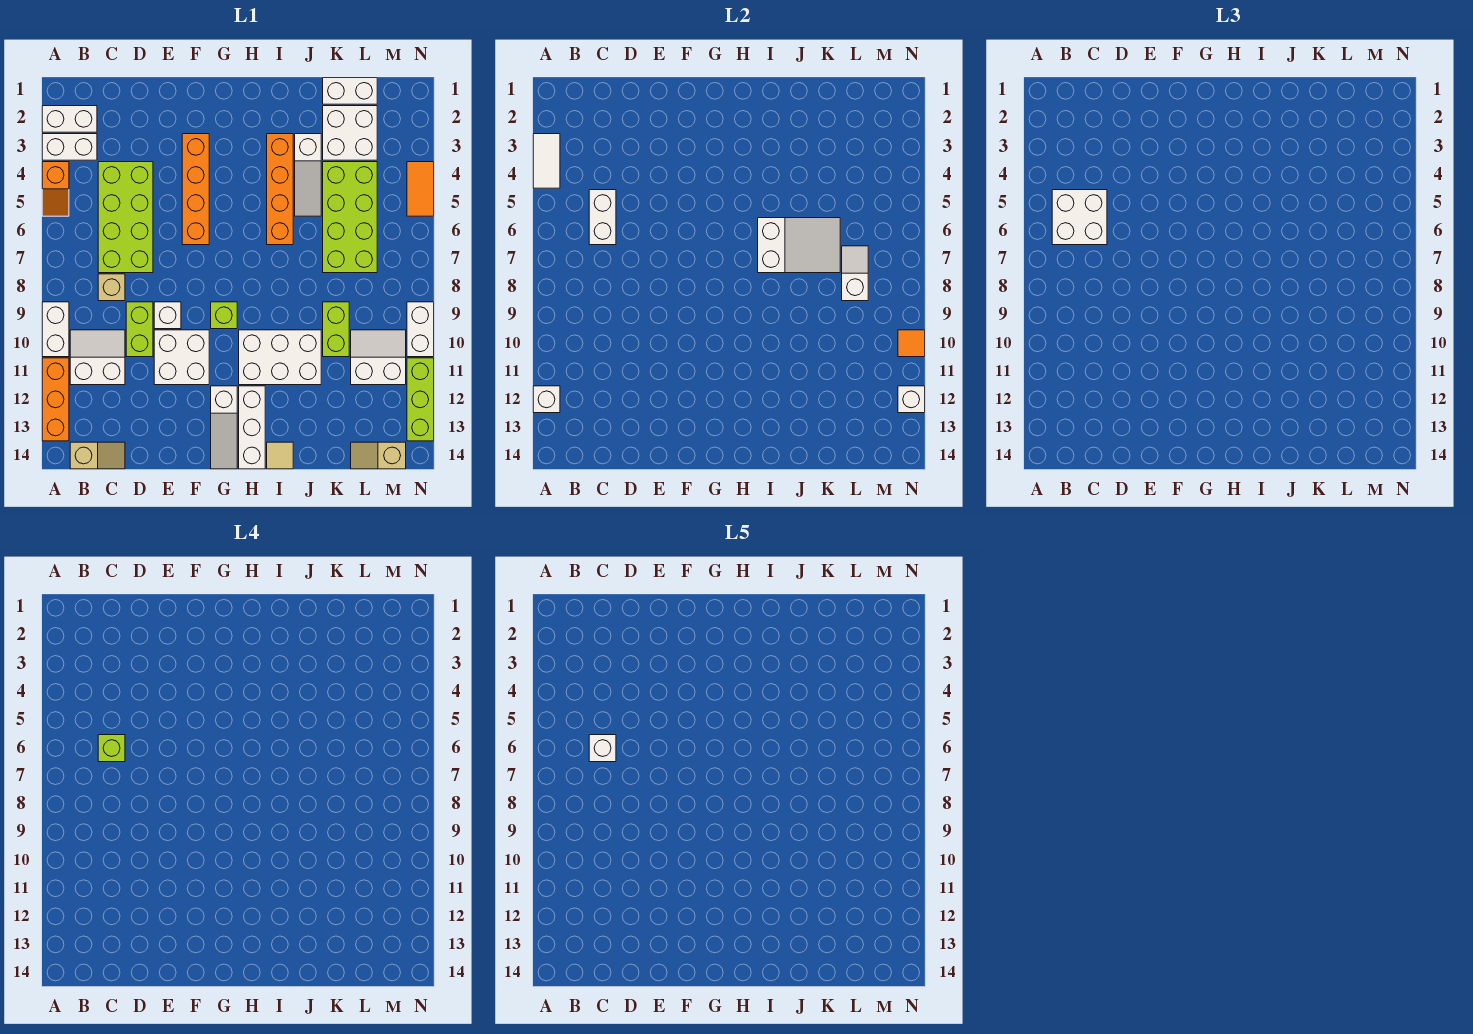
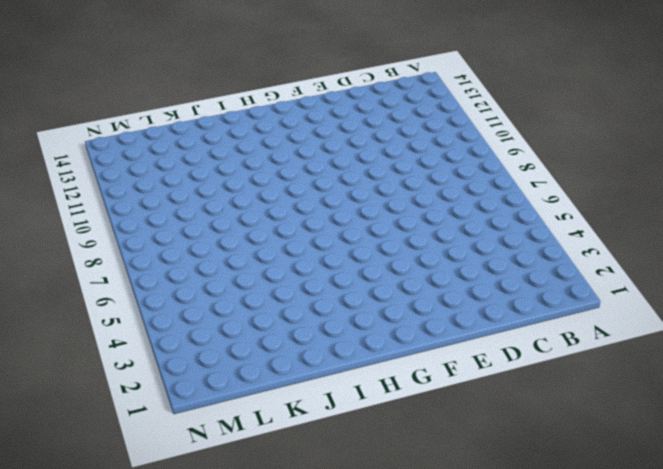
none -> white brick A2:B2 level 1
none -> white brick A3:B3 level 1
none -> orange slope A4:A5 level 1 top 4
none -> white brick A9:A10 level 1

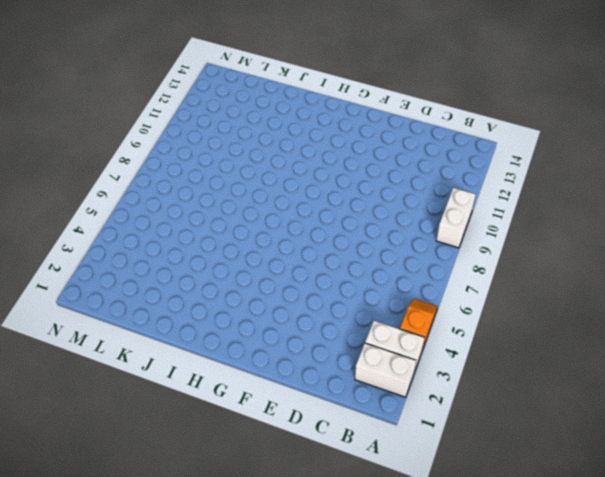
none -> orange brick A11:A13 level 1
none -> white slope B10:C11 level 1 top 11
none -> tan slope B14:C14 level 1 top B
none -> lime brick C4:D7 level 1

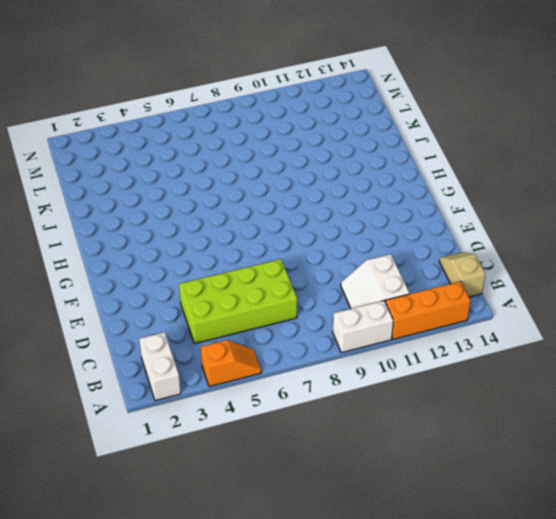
none -> white brick A3:B3 level 1
none -> tan brick C8 level 1
none -> lime brick D9:D10 level 1
none -> white brick E9 level 1

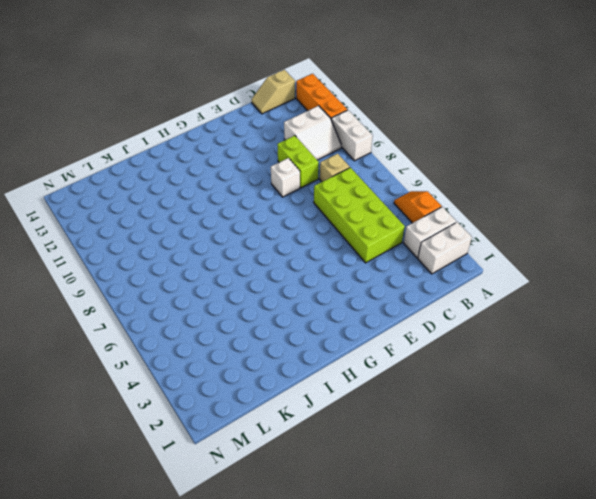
none -> white brick E10:F11 level 1
none -> orange brick F3:F6 level 1
none -> lime brick G9 level 1
none -> white slope G12:G14 level 1 top 12

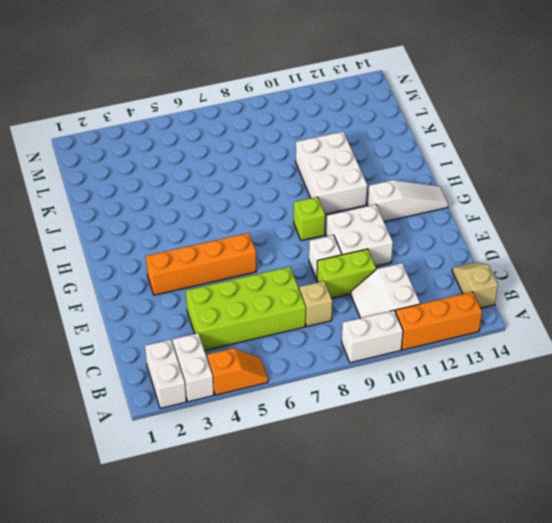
none -> white brick H12:H14 level 1
none -> orange brick I3:I6 level 1
none -> tan tile I14 level 1
none -> white slope J3:J5 level 1 top 3

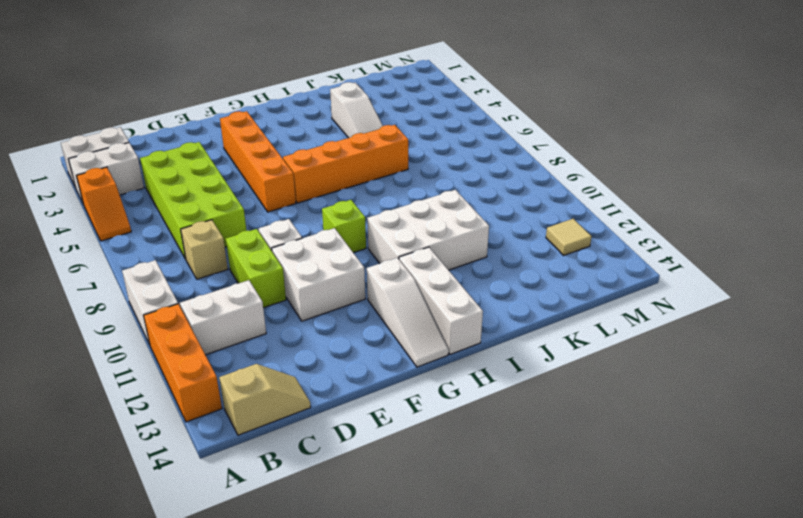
orange brick G6:J6 level 1 -> orange brick I3:I6 level 1
tan tile M12 level 1 -> tan tile I14 level 1
none -> white brick K1:L1 level 1
none -> white brick K2:L3 level 1
none -> lime brick K4:L7 level 1
none -> lime brick K9:K10 level 1

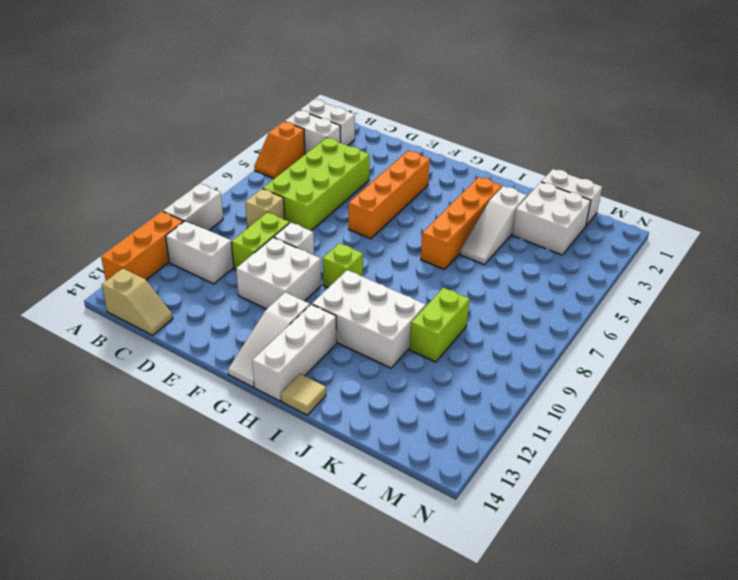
none -> lime brick K4:L7 level 1
none -> white slope L10:M11 level 1 top 11
none -> tan slope L14:M14 level 1 top M
none -> orange tile N4:N5 level 1

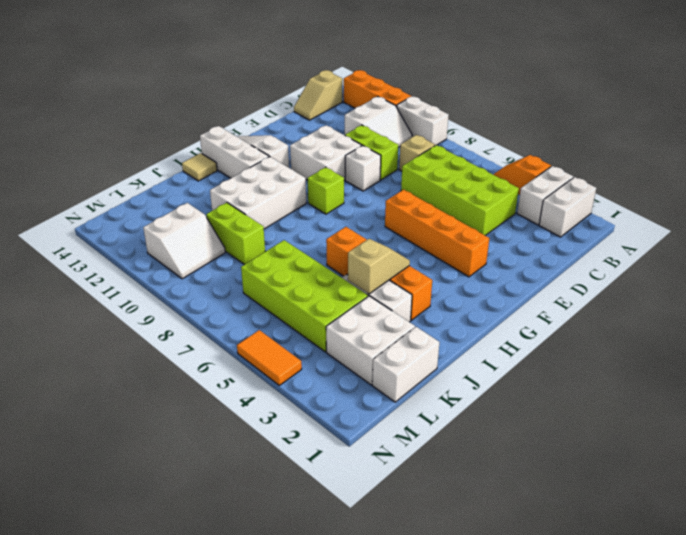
tan slope I4:J4 level 2 top J -> tan slope L14:M14 level 1 top M
none -> white brick N9:N10 level 1
none -> lime brick N11:N13 level 1
none -> white tile A3:A4 level 2
none -> white brick A12 level 2

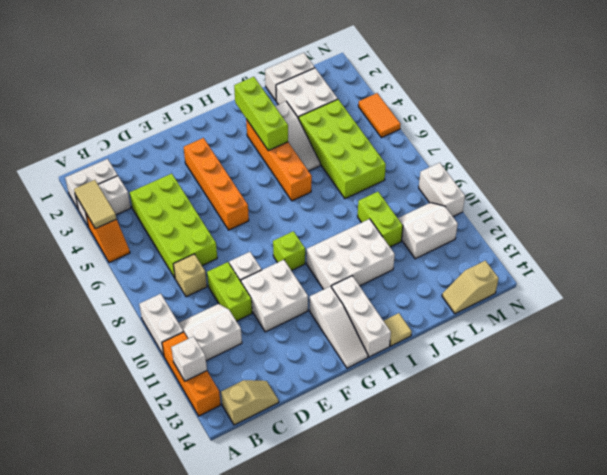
tan tile A3:A4 level 2 -> white tile A3:A4 level 2
lime brick I2:I4 level 2 -> lime brick N11:N13 level 1
none -> white brick C5:C6 level 2
none -> white slope I6:K7 level 2 top I
none -> white slope L7:L8 level 2 top 8
none -> orange tile N10 level 2

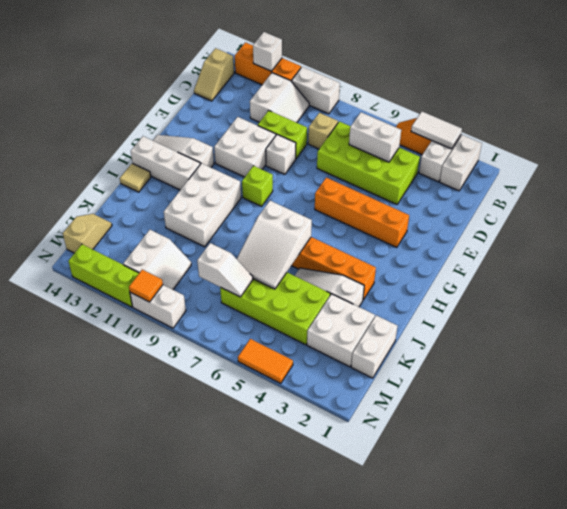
none -> lime brick K9:K10 level 1
none -> white brick N12 level 2
none -> white brick B5:C6 level 3
none -> lime brick C6 level 4

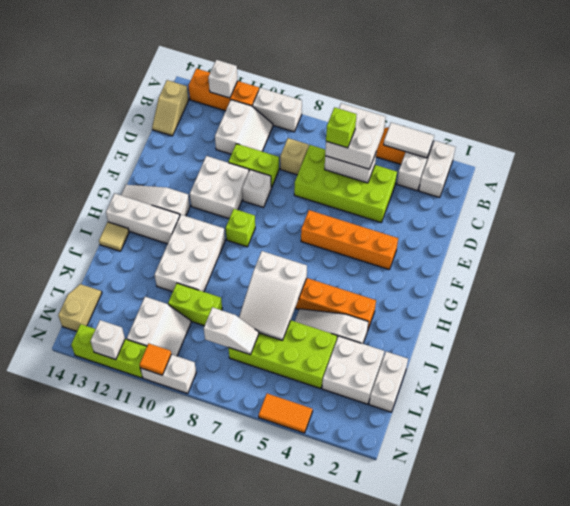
none -> white brick C6 level 5

